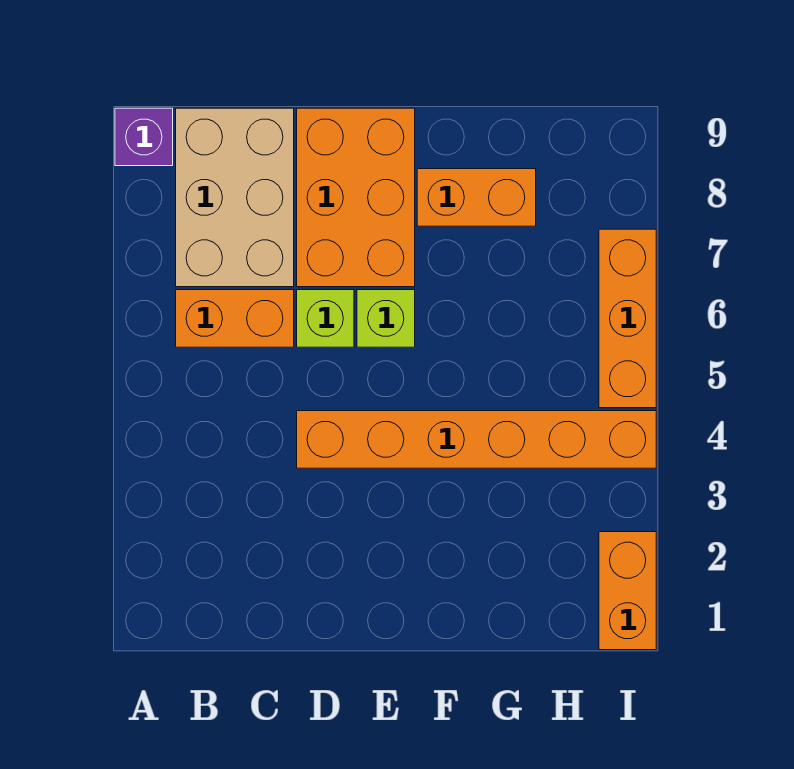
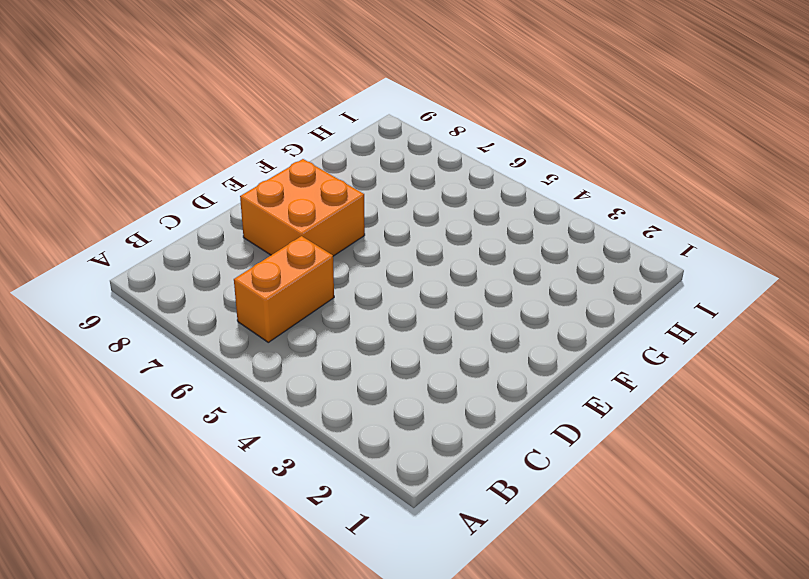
orange brick D7:E8 level 1 -> orange brick D7:E9 level 1
none -> purple brick A9 level 1
none -> tan brick B7:C9 level 1

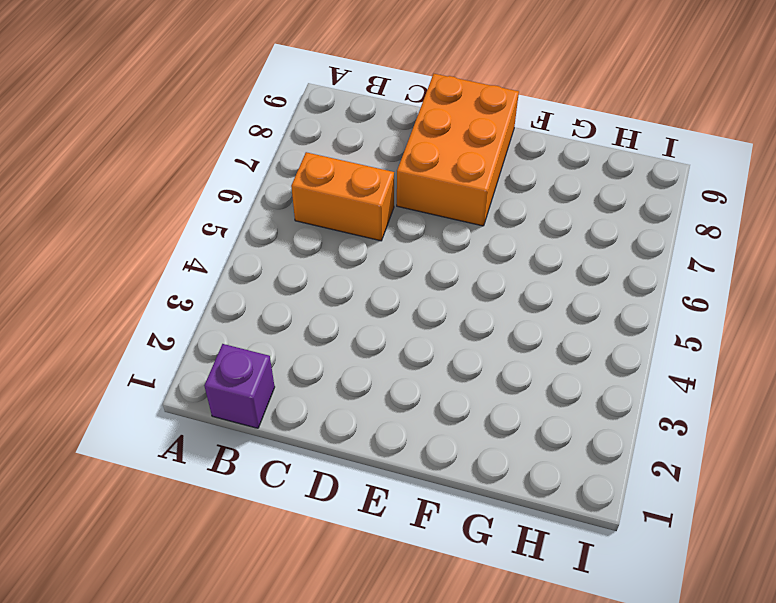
purple brick B1 level 1 -> purple brick A9 level 1
none -> tan brick B7:C9 level 1
none -> orange brick D4:I4 level 1

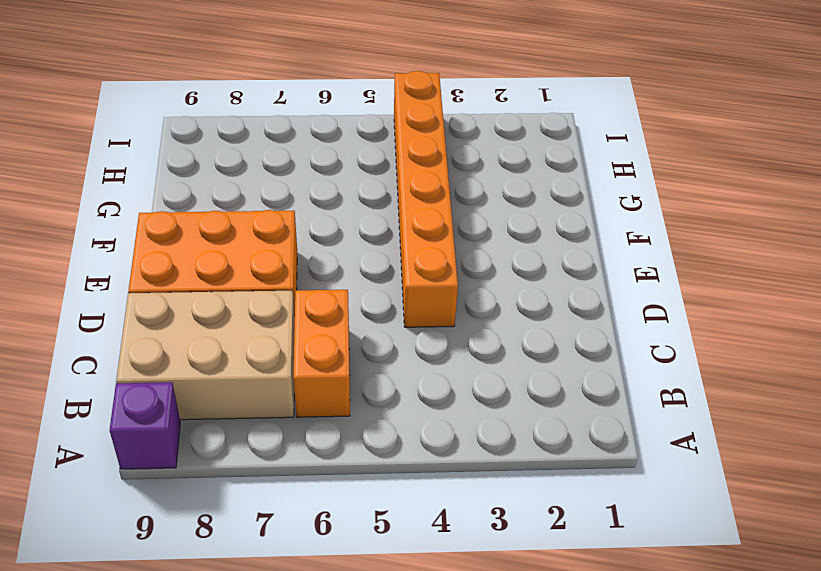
none -> lime brick D6 level 1
none -> lime brick E6 level 1

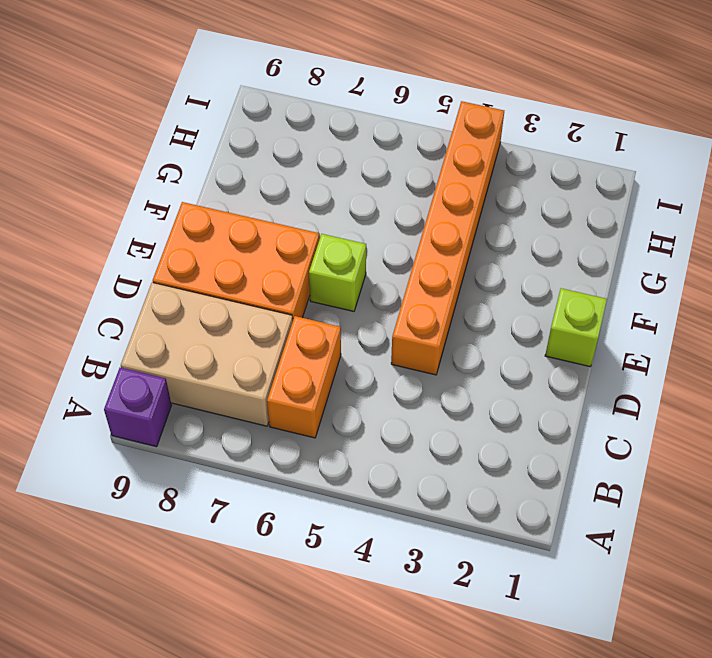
lime brick E1 level 1 -> lime brick D6 level 1
none -> orange brick F8:G8 level 1
none -> orange brick I1:I2 level 1

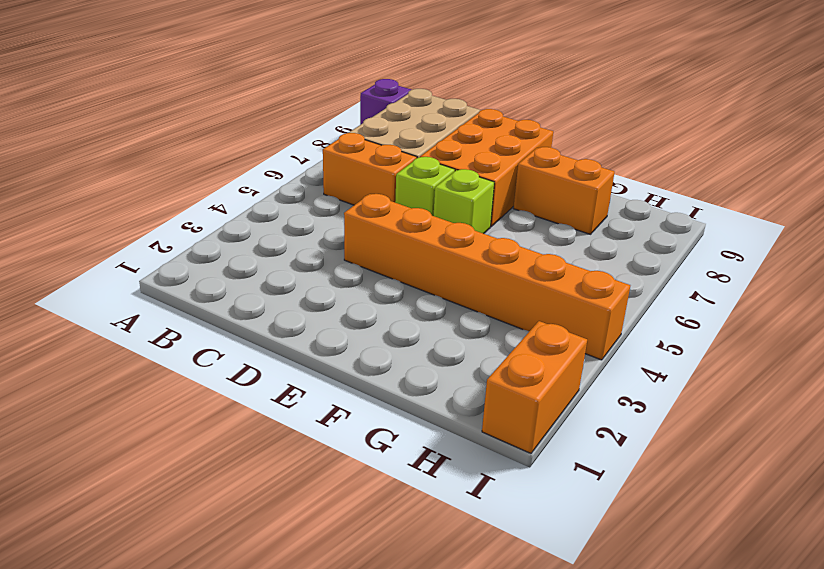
none -> orange brick I5:I7 level 1

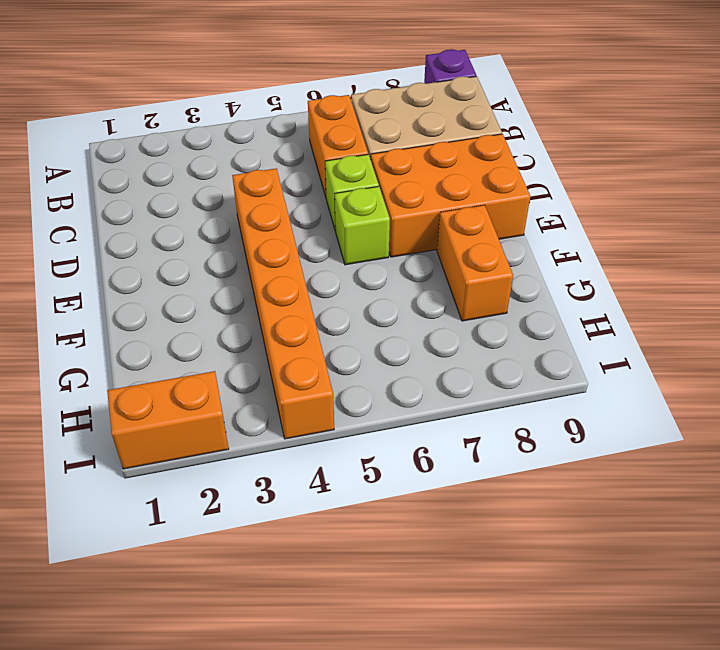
none -> orange brick I5:I7 level 1

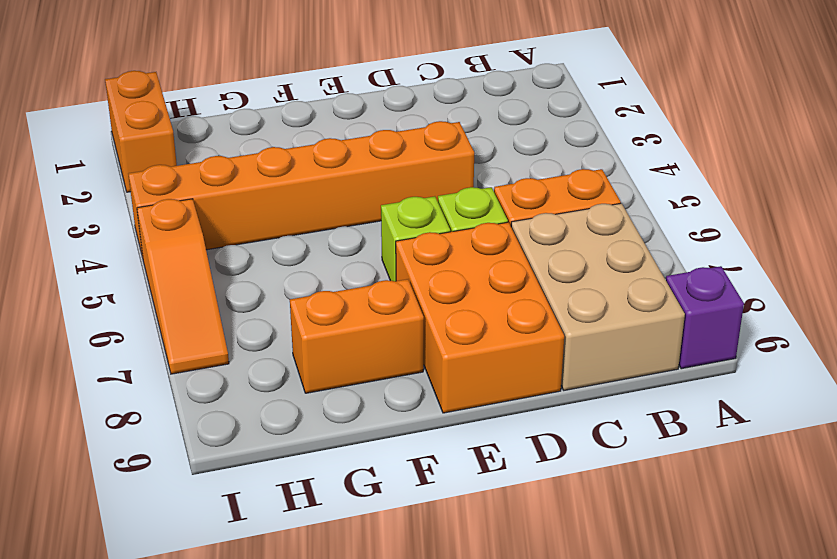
orange slope I5:I7 level 1 top 5 -> orange brick I5:I7 level 1

